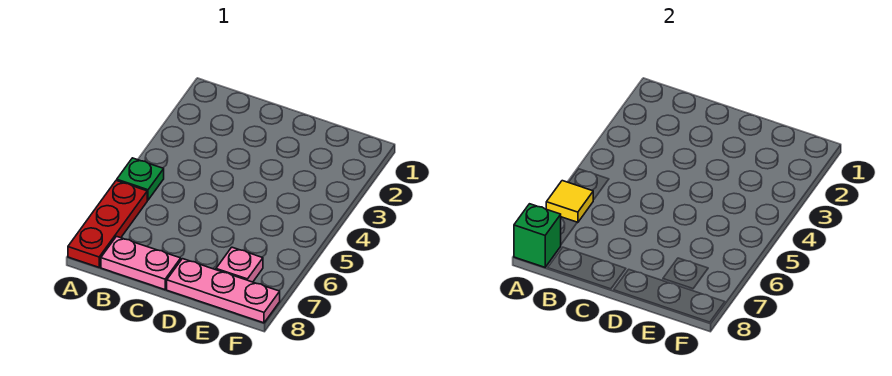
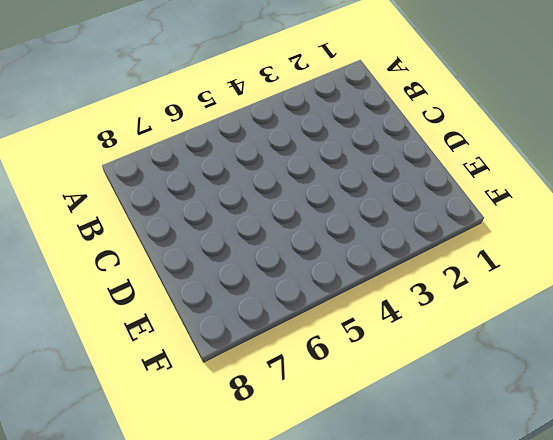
none -> green plate A5 level 1
none -> red plate A6:A8 level 1

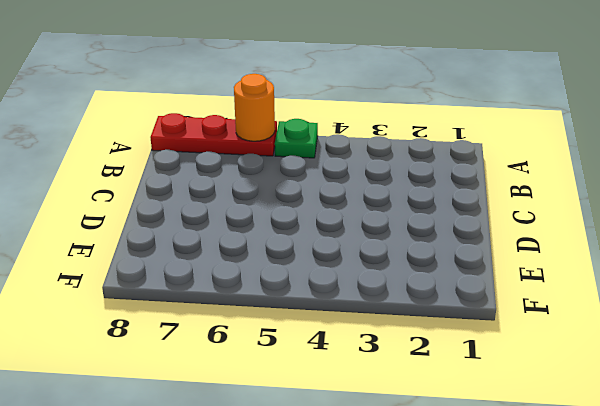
orange round brick A6 level 2 -> yellow tile A6 level 2
none -> pink plate B8:C8 level 1
none -> pink plate D8:F8 level 1

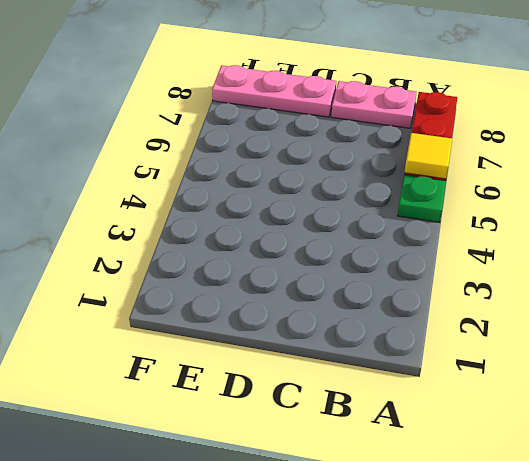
none -> pink plate E7 level 1
none -> green brick A8 level 2

